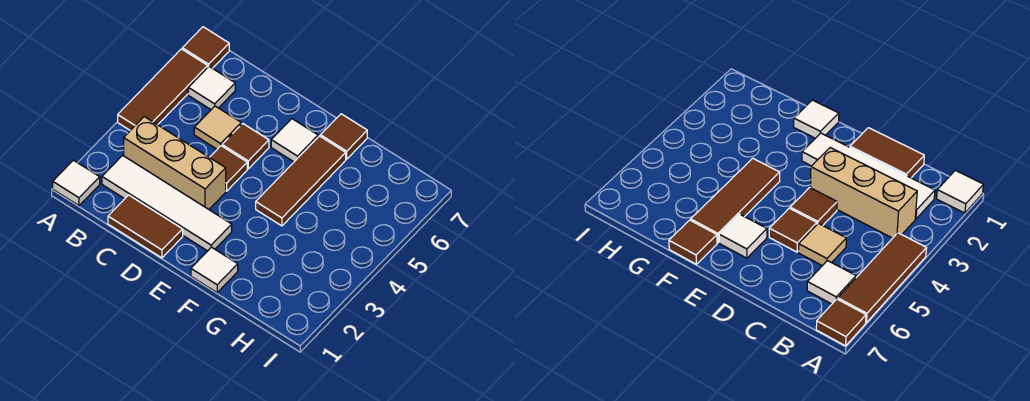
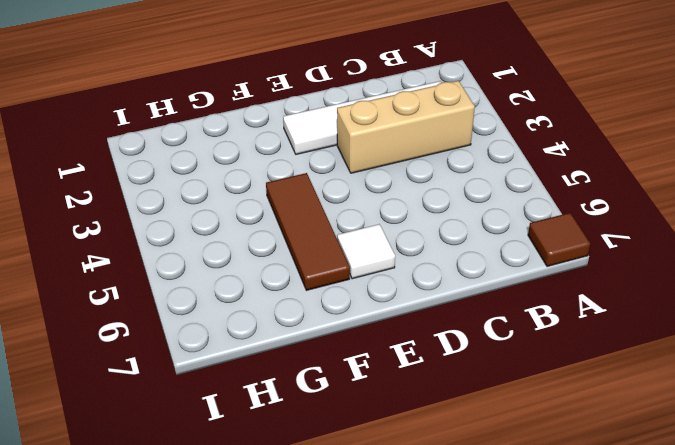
none -> white tile A1 level 1
none -> brown tile A4:A6 level 1
none -> white tile B6 level 1

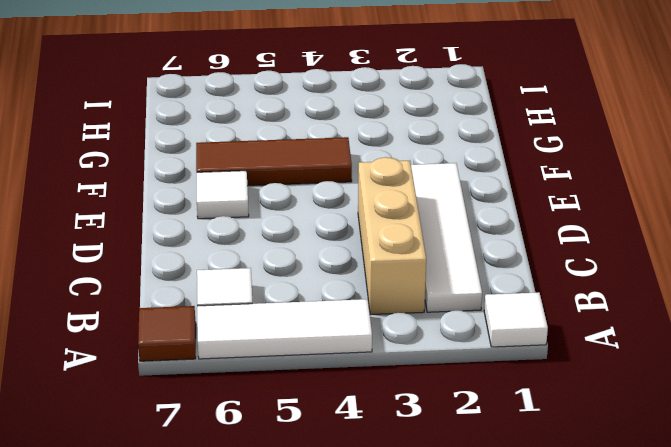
white tile A4:A6 level 1 -> brown tile A4:A6 level 1
none -> brown tile C1:D1 level 1
none -> tan tile C5 level 1
none -> brown tile D4 level 1

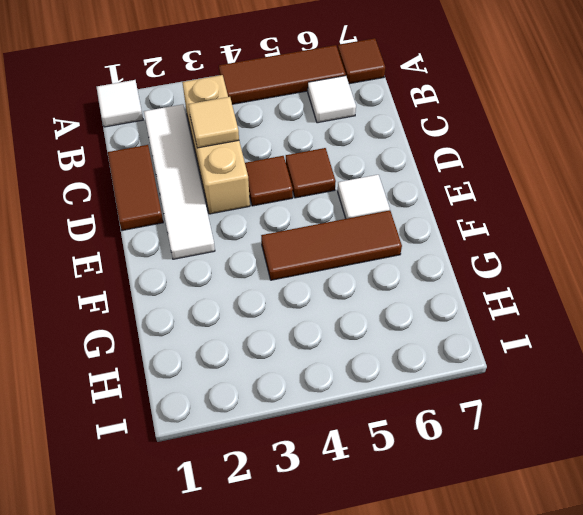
tan tile C3 level 2 -> tan tile C5 level 1
none -> white tile F1 level 1
none -> brown tile F7 level 1

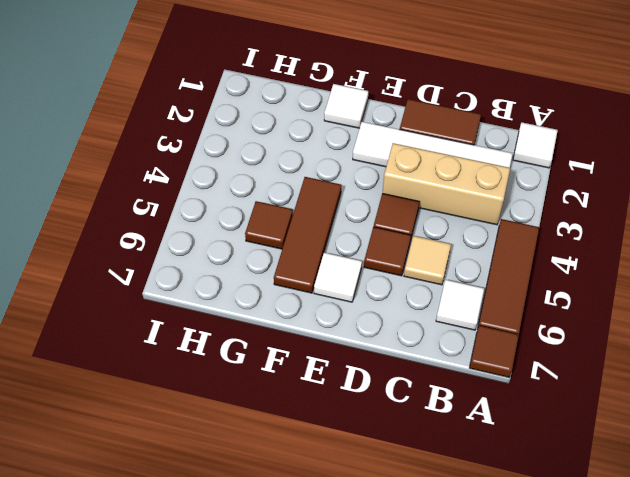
brown tile G5 level 1 -> brown tile F7 level 1

